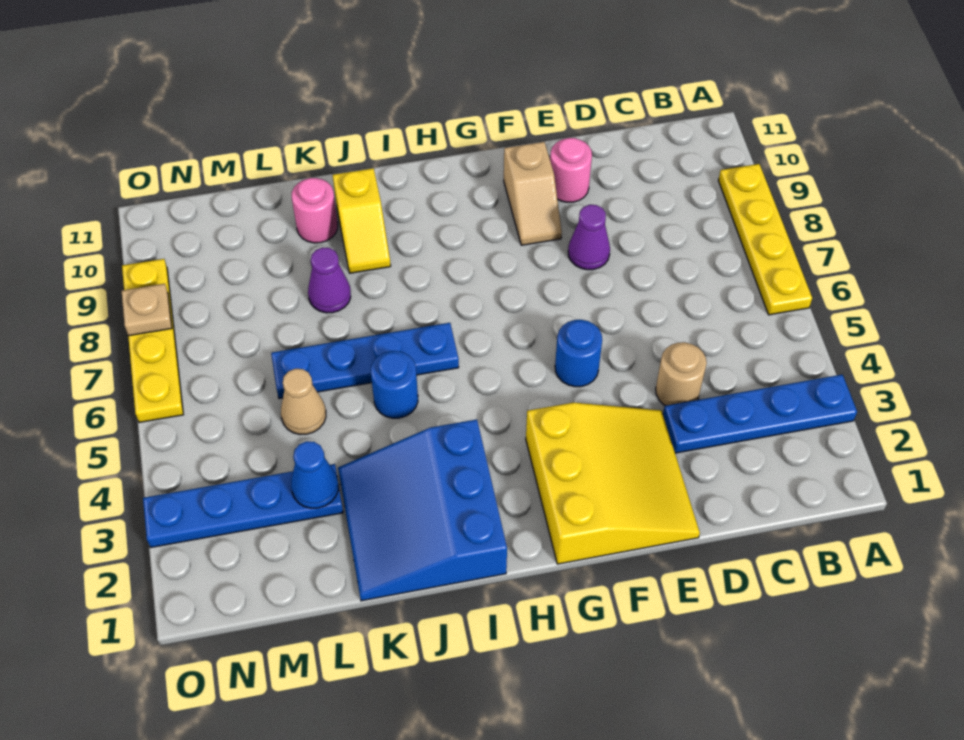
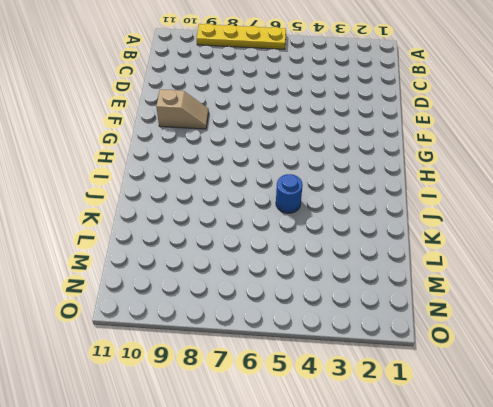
none -> blue plate A3:D3 level 1
none -> tan round brick D4 level 1
none -> yellow slope E1:G3 level 1 top G

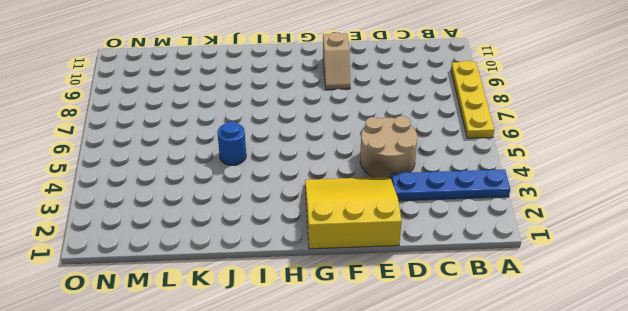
tan round brick D4:E5 level 1 -> tan round brick D4 level 1
yellow slope E1:G3 level 1 top 1 -> yellow slope E1:G3 level 1 top G
none -> purple cone E8 level 1
none -> pink round brick E10 level 1
none -> blue round brick F5 level 1

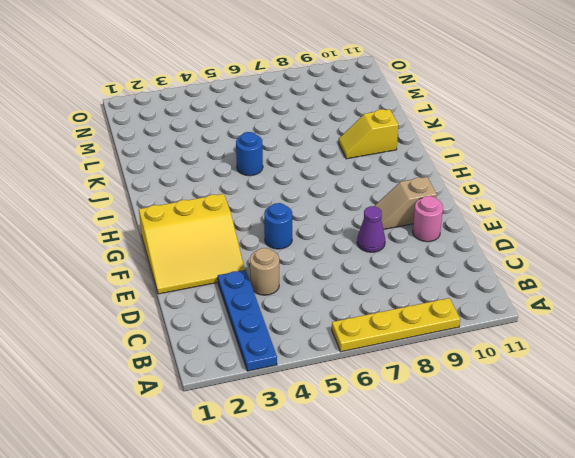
none -> blue slope I1:K3 level 1 top I
none -> blue plate I6:L6 level 1
none -> purple cone K8 level 1

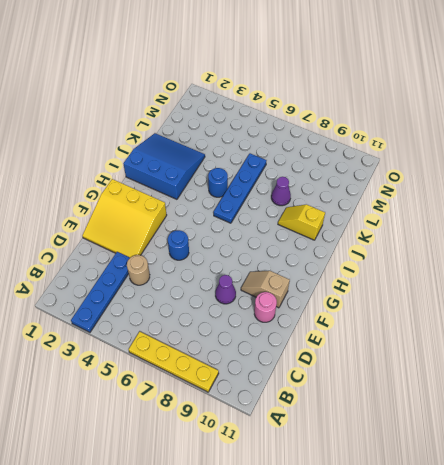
none -> pink round brick K10 level 1
none -> blue plate L3:O3 level 1
none -> tan cone L5 level 1

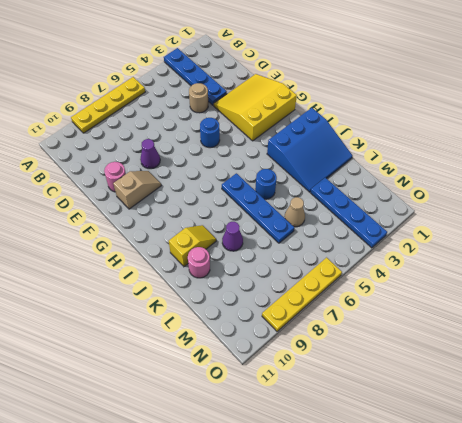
none -> blue cone L3 level 2
none -> tan plate O8 level 2

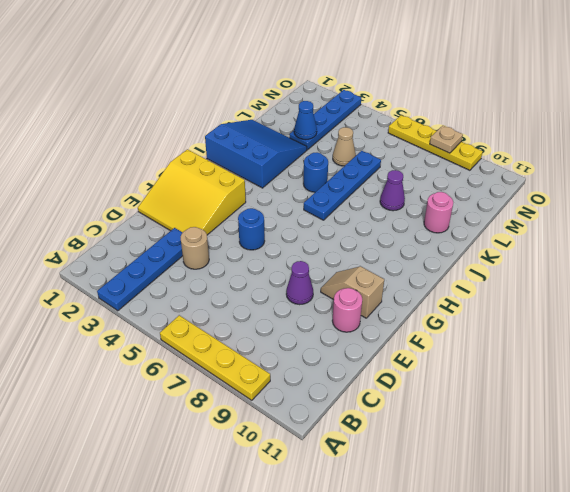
none -> yellow slope J9:J10 level 1 top 10

